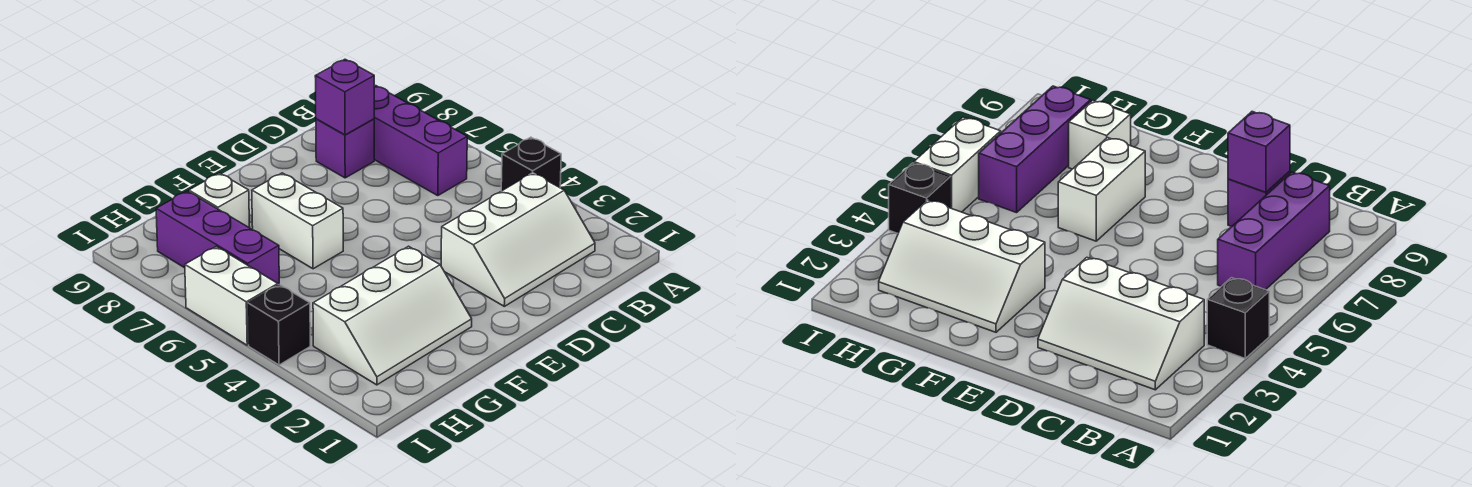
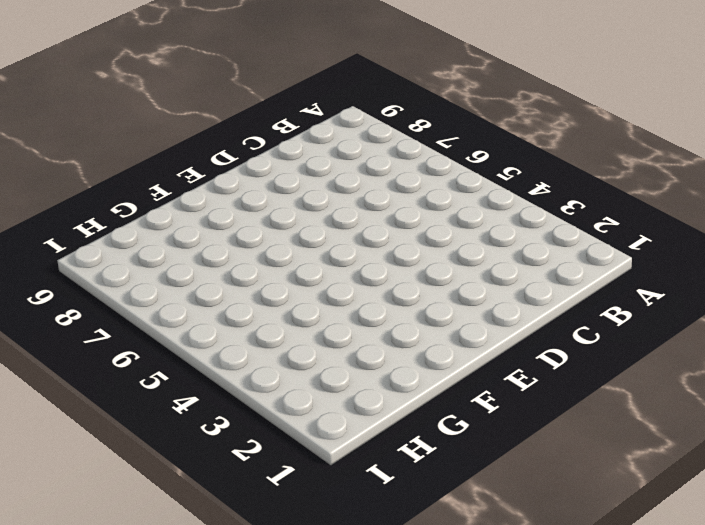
none -> black brick A4 level 1
none -> white slope B2:D3 level 1 top 3

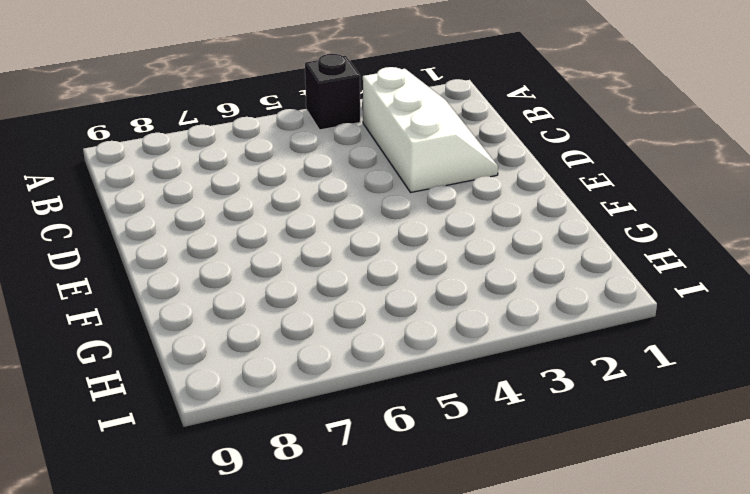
none -> purple brick B6:B8 level 1
none -> purple brick C8 level 1

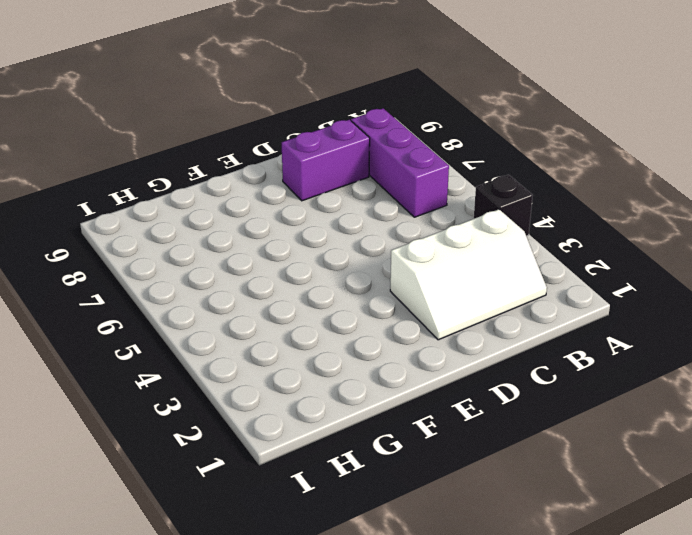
purple brick C8:D8 level 1 -> purple brick C8 level 1
none -> white slope F2:H3 level 1 top 3
none -> white brick F6:F7 level 1

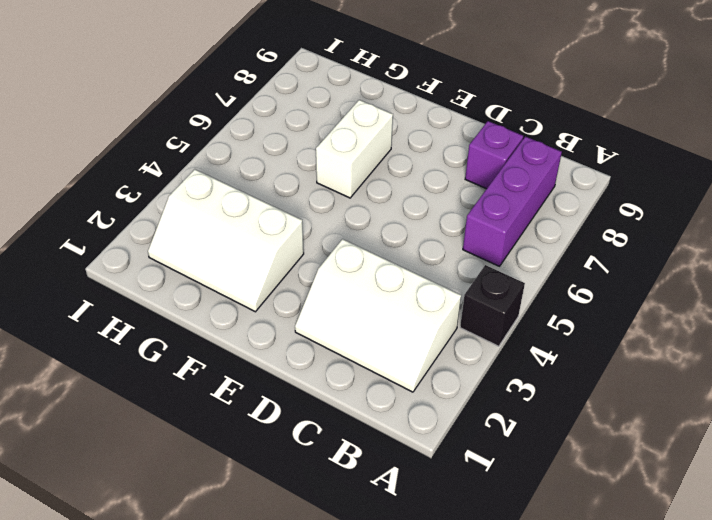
none -> white brick G8 level 1
none -> purple brick H6:H8 level 1

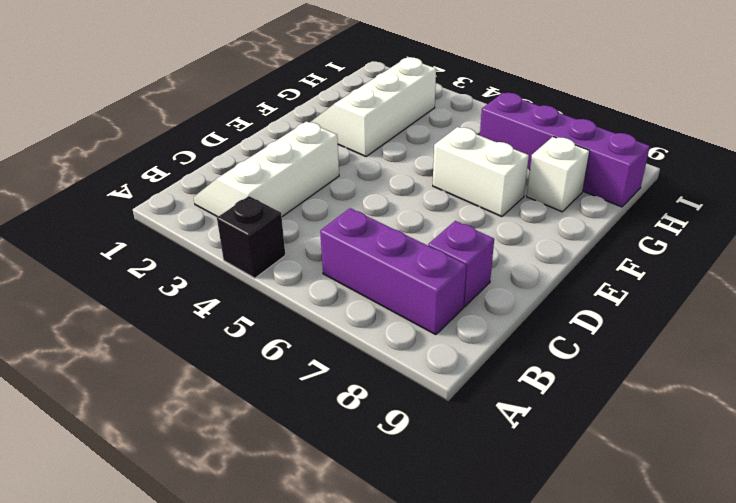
purple brick H6:H9 level 1 -> purple brick H6:H8 level 1
none -> black brick I4 level 1
none -> white brick I5:I6 level 1

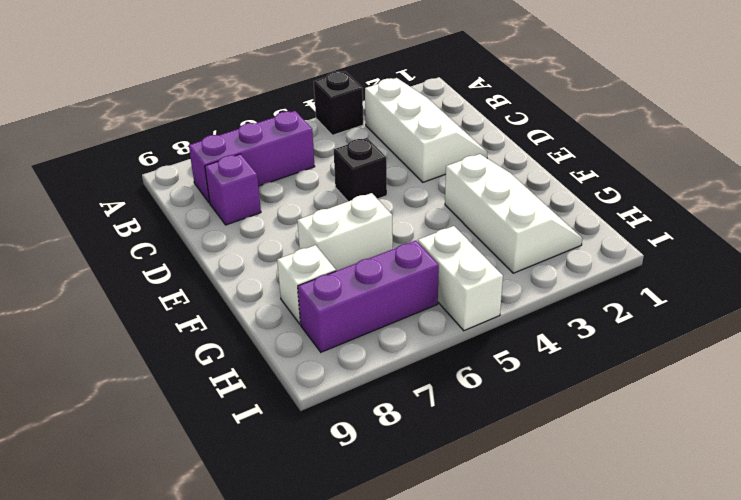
black brick D5 level 1 -> black brick I4 level 1
white brick H5:I5 level 1 -> white brick I5:I6 level 1
none -> purple brick C8 level 2

